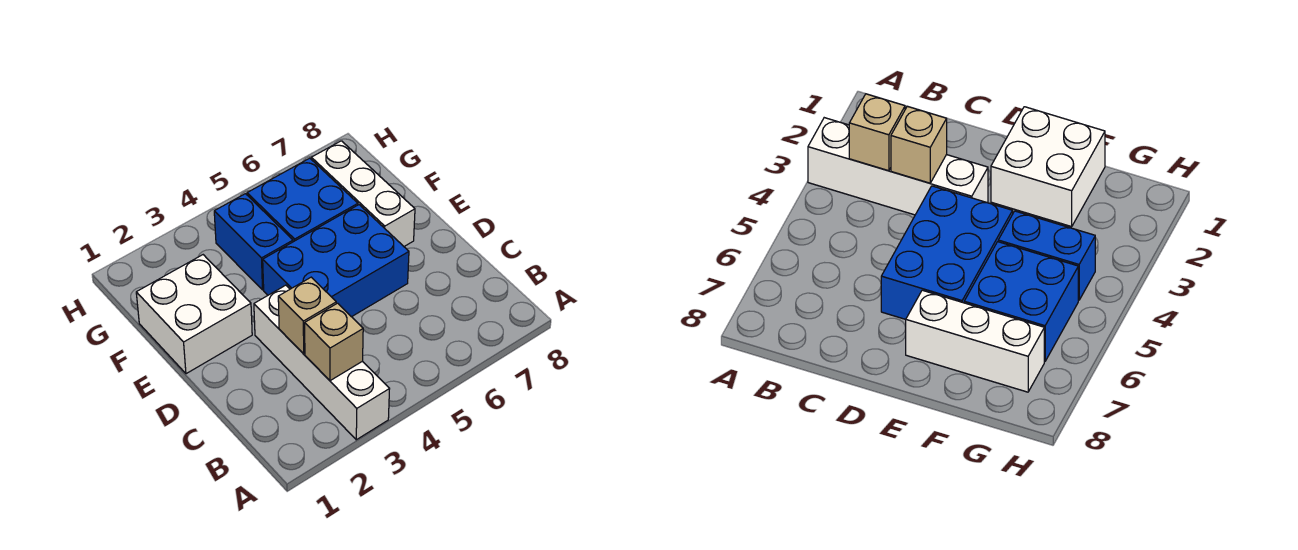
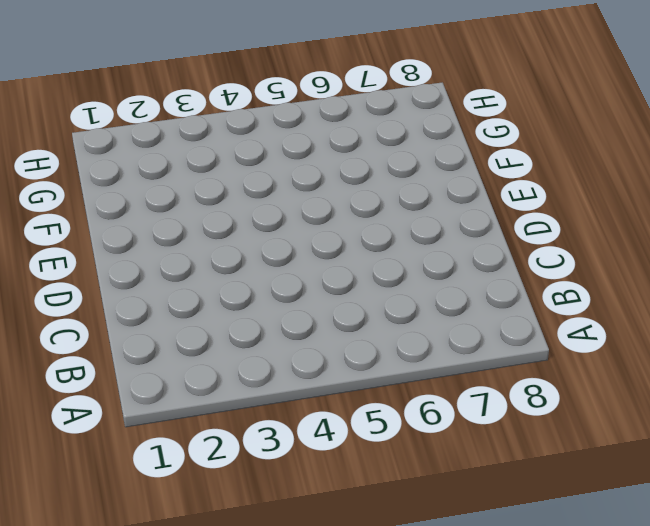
none -> white brick A3:D3 level 1
none -> blue brick D4:E6 level 1

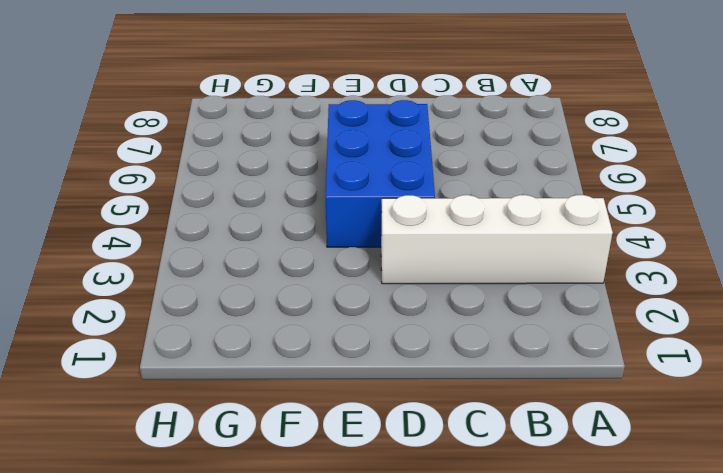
none -> white brick E1:F2 level 1
none -> white brick E7:G7 level 1

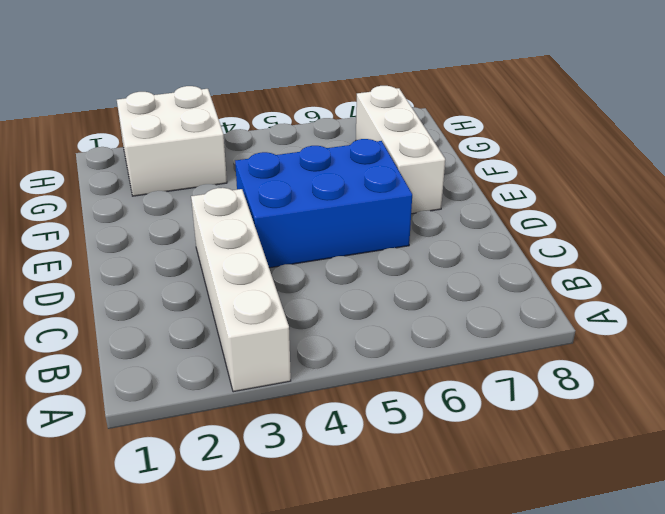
white brick G2:H3 level 1 -> white brick E1:F2 level 1
none -> blue brick F4:G4 level 1
none -> blue brick F5:G6 level 1

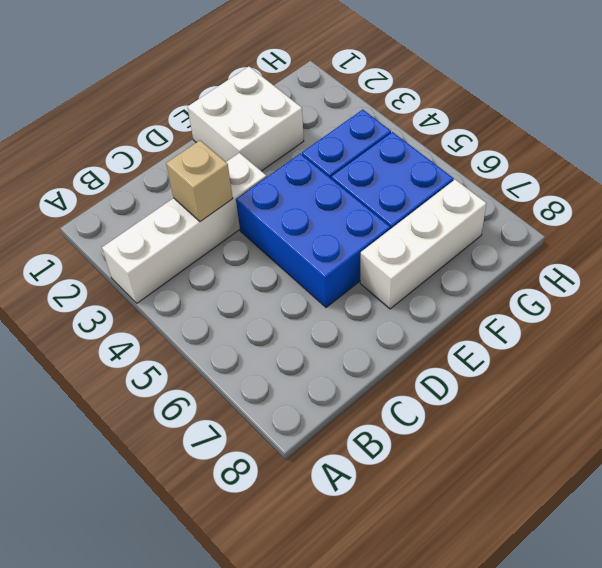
none -> tan brick B3 level 2

